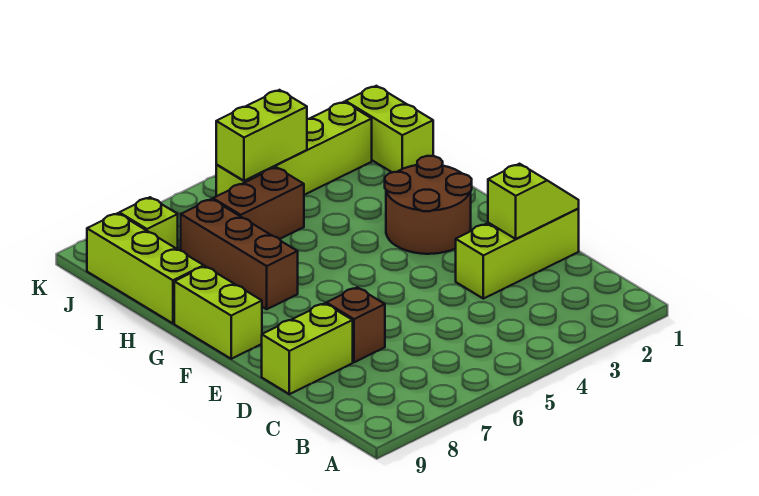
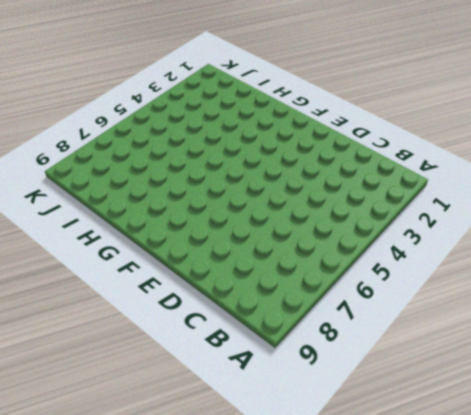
none -> lime brick D1:D3 level 1
none -> brown brick D7 level 1
none -> lime brick D8:D9 level 1

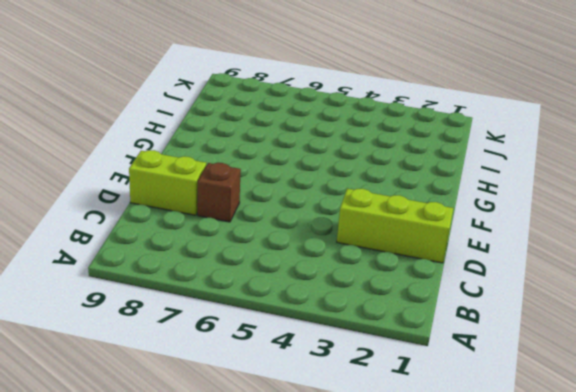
none -> brown round brick F2:G3 level 1
none -> lime brick F9:G9 level 1
none -> brown brick G7:I7 level 1

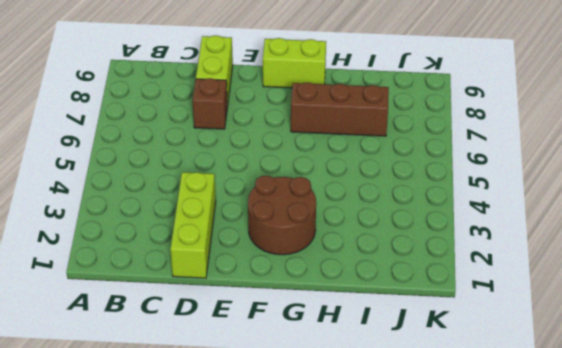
none -> lime brick H9:J9 level 1
none -> lime brick I1:J1 level 1
none -> brown brick I5:I6 level 1

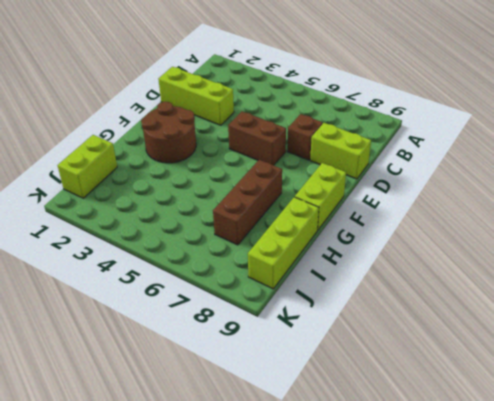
brown brick E5:E6 level 1 -> brown brick I5:I6 level 1
none -> lime brick J2:J5 level 1
none -> lime brick J8 level 1
none -> lime slope D1:D2 level 2 top 2

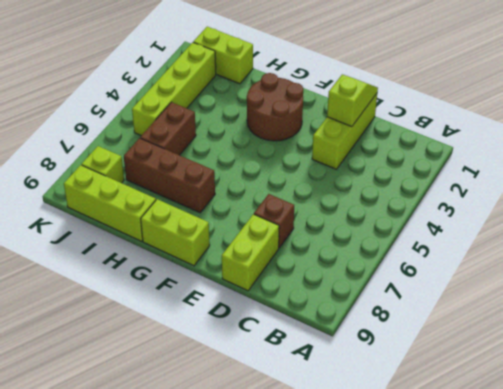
none -> lime brick J4:J5 level 2

